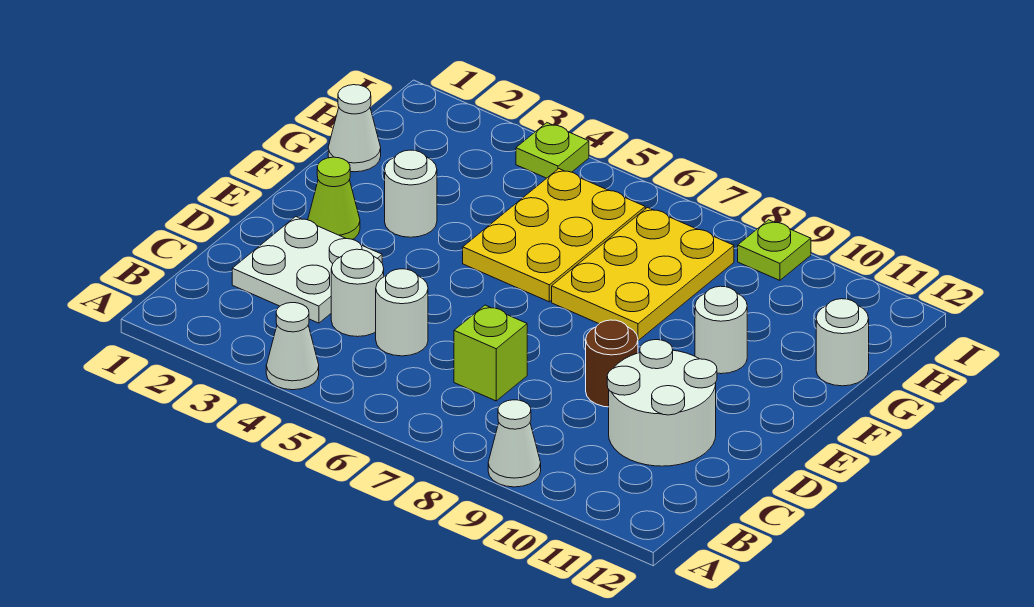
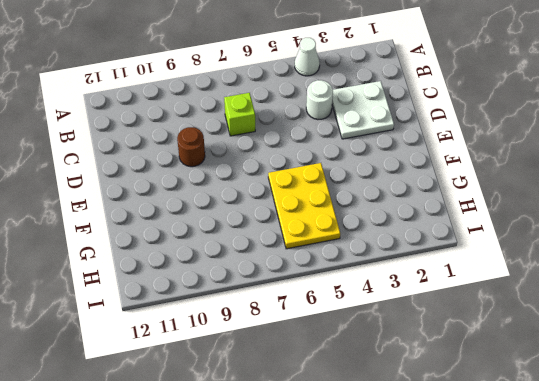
none -> white cone A9 level 1
none -> white round brick C5 level 1
none -> white round brick C10:D11 level 1

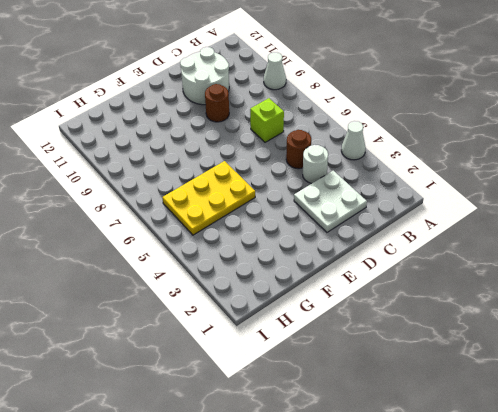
brown round brick C5 level 1 -> white round brick C5 level 1
none -> lime cone E2 level 1
none -> white round brick F3 level 1
none -> yellow plate F7:H8 level 1

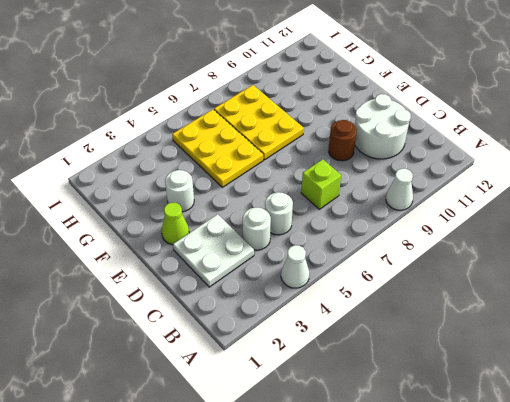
none -> white round brick F10 level 1
none -> white cone G1 level 1
none -> white round brick G12 level 1

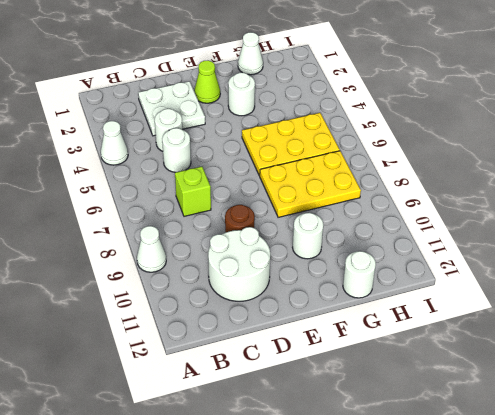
none -> lime plate I4 level 1
none -> lime plate I9 level 1

